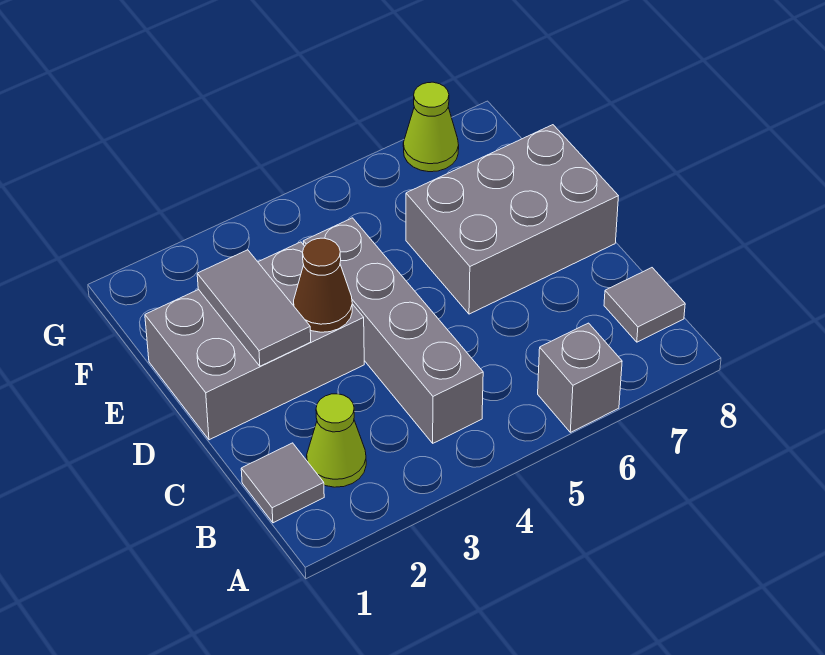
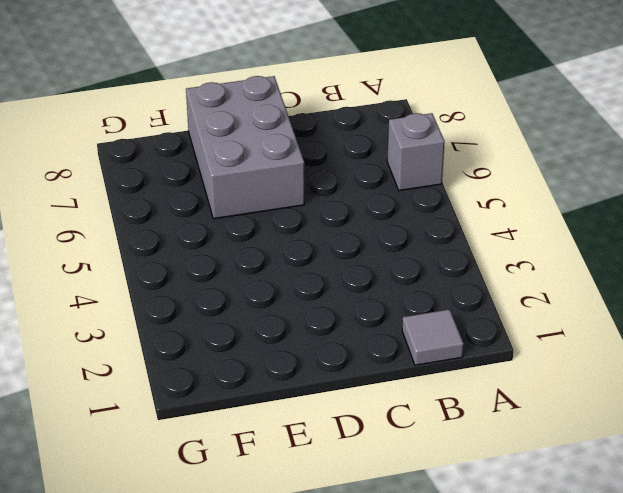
none -> lime cone B2 level 1
none -> grey brick B4:E4 level 1

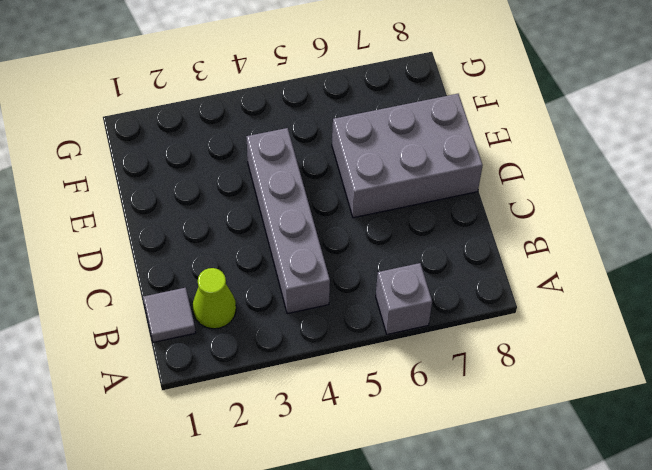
none -> grey tile B8 level 1
none -> grey brick D1:E3 level 1

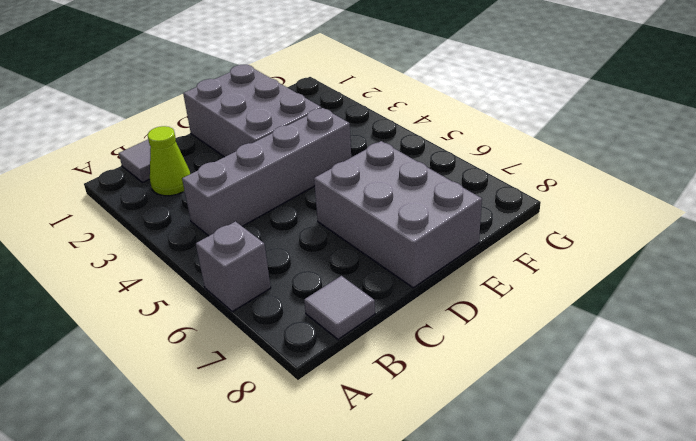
none -> lime cone G7 level 1
none -> grey tile D2:E2 level 2

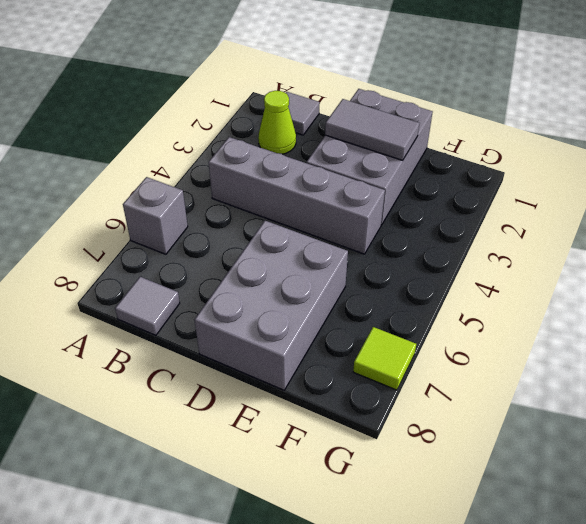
lime tile G7 level 1 -> lime cone G7 level 1
none -> brown cone D3 level 2

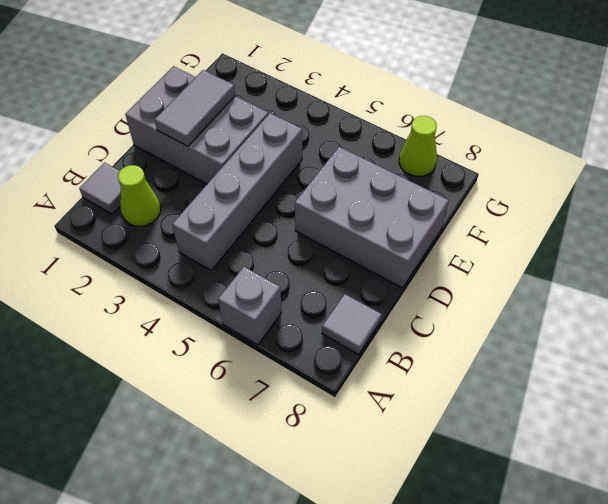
none -> brown cone D3 level 2

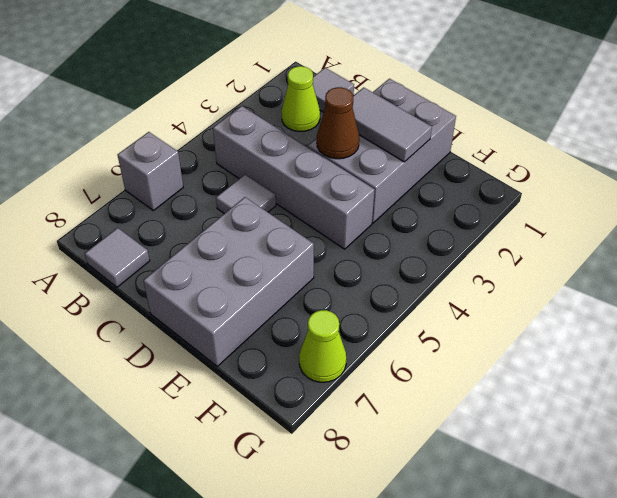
grey tile C5 level 1 -> none

